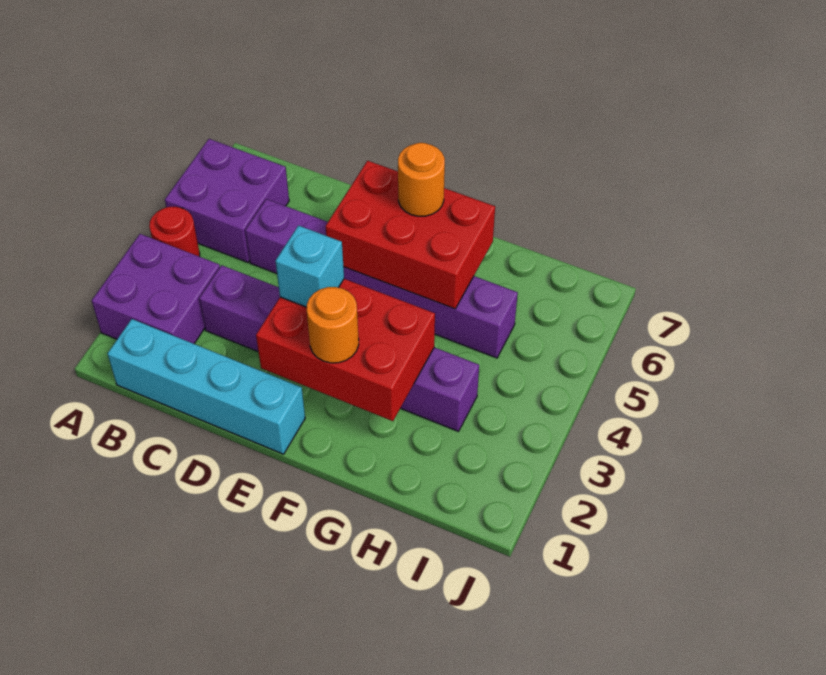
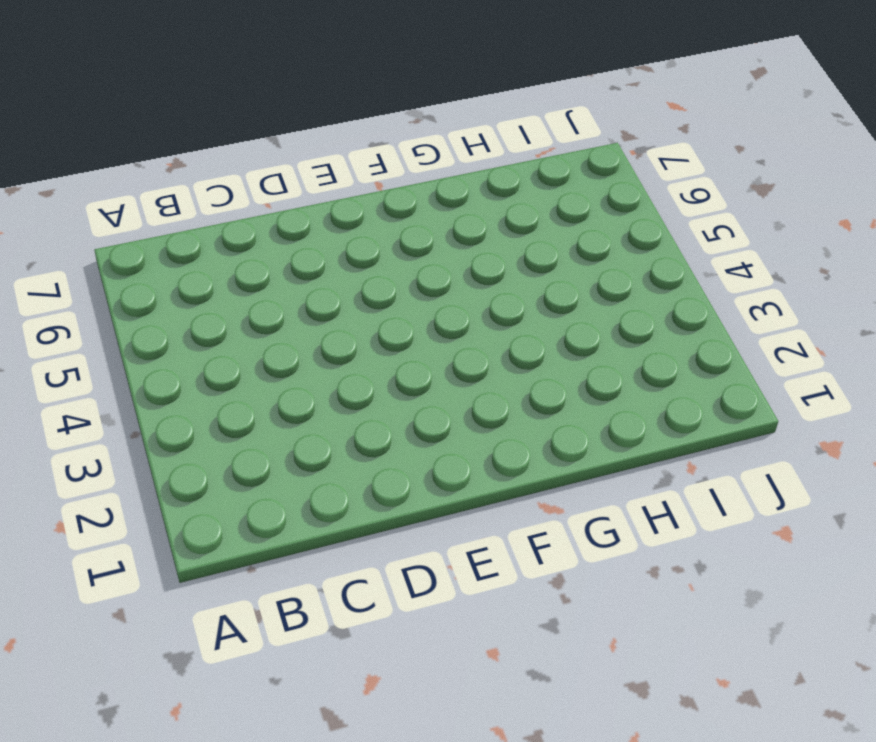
none -> purple brick A2:B3 level 1
none -> red round brick A4 level 1

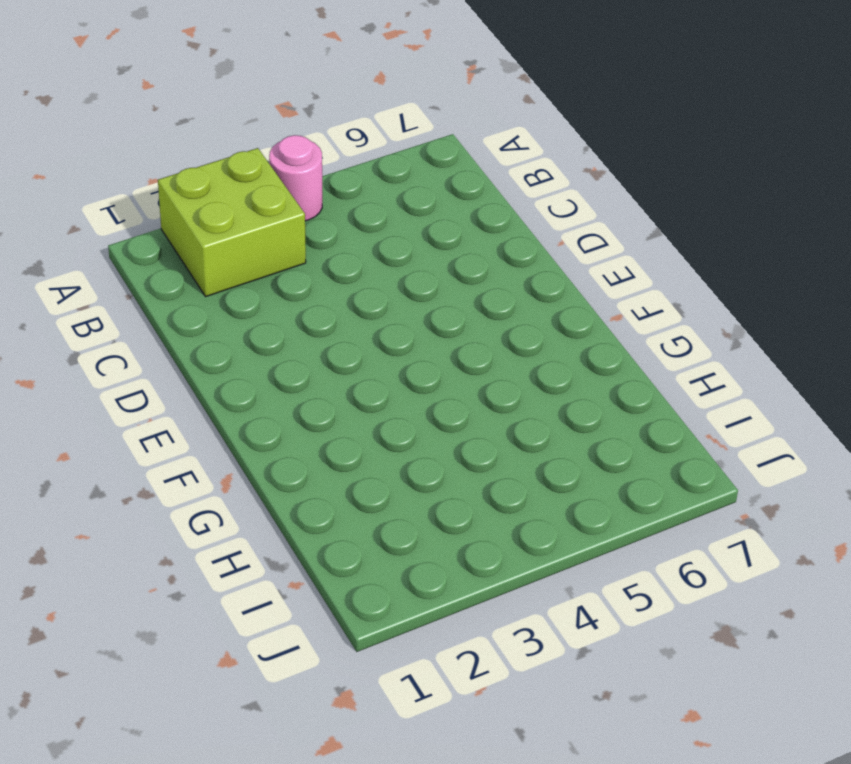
lime brick A2:B3 level 1 -> purple brick A2:B3 level 1
pink round brick A4 level 1 -> red round brick A4 level 1
none -> purple brick A5:B6 level 1
none -> cyan brick B1:E1 level 1

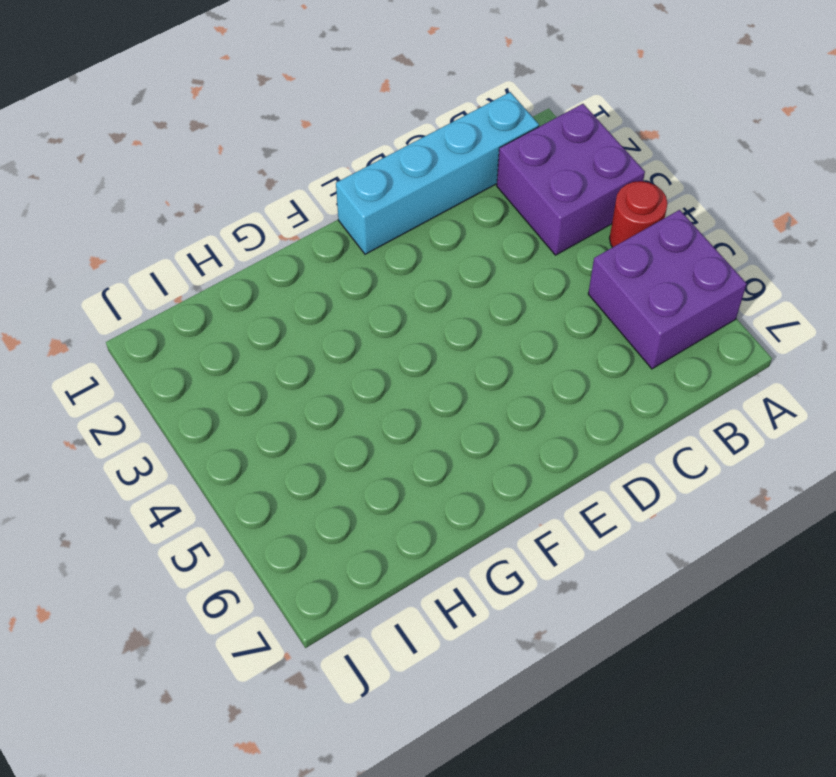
none -> purple brick C3:H3 level 1
none -> purple brick C5:H5 level 1

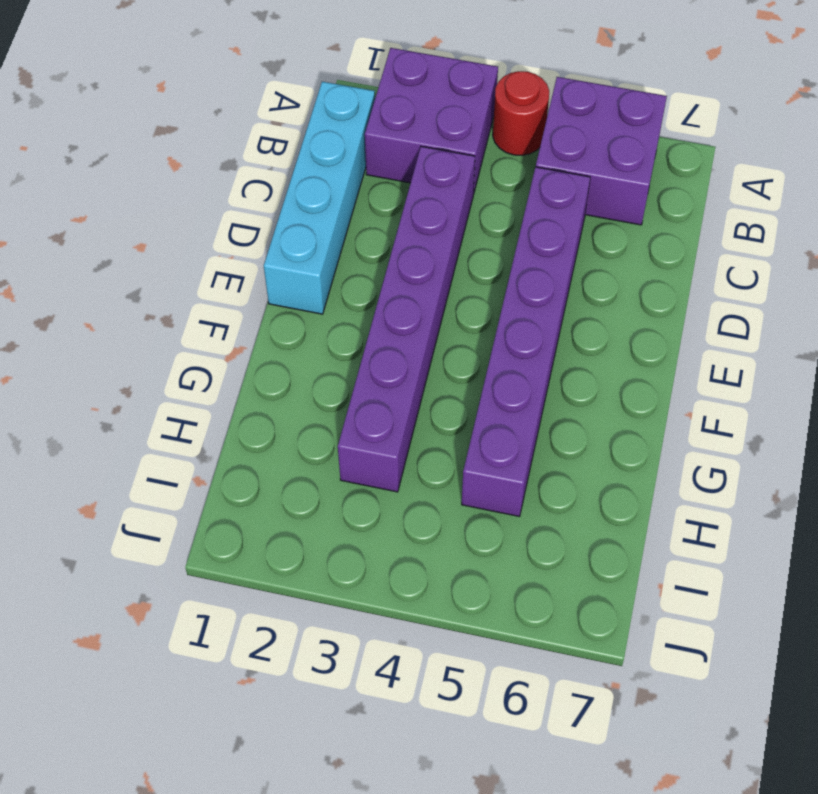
none -> red brick E2:G3 level 2
none -> red brick E5:G6 level 2

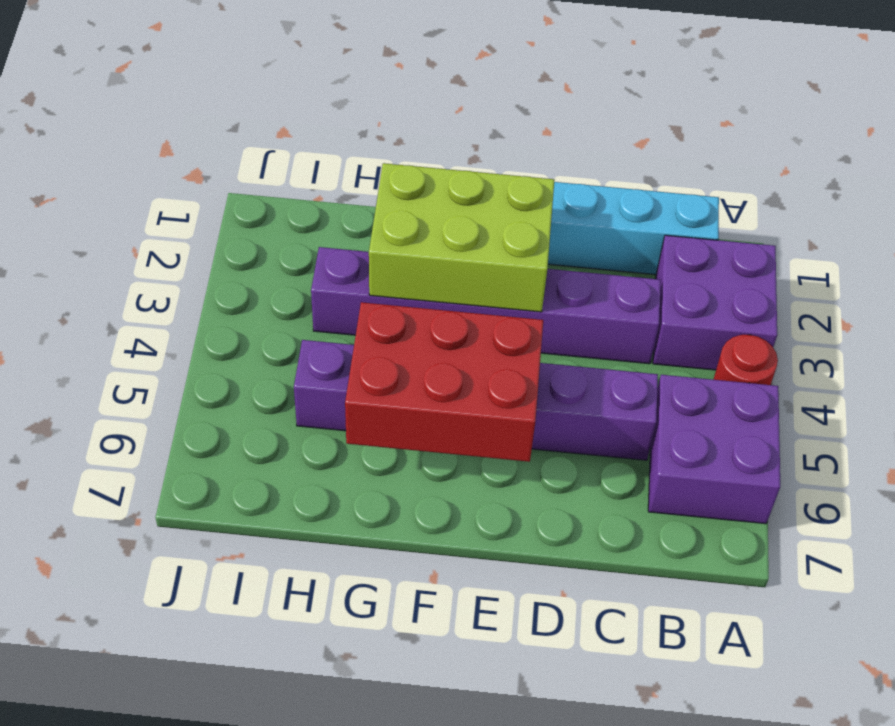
lime brick E2:G3 level 2 -> red brick E2:G3 level 2
none -> cyan brick E3 level 3
none -> orange round brick F2 level 3

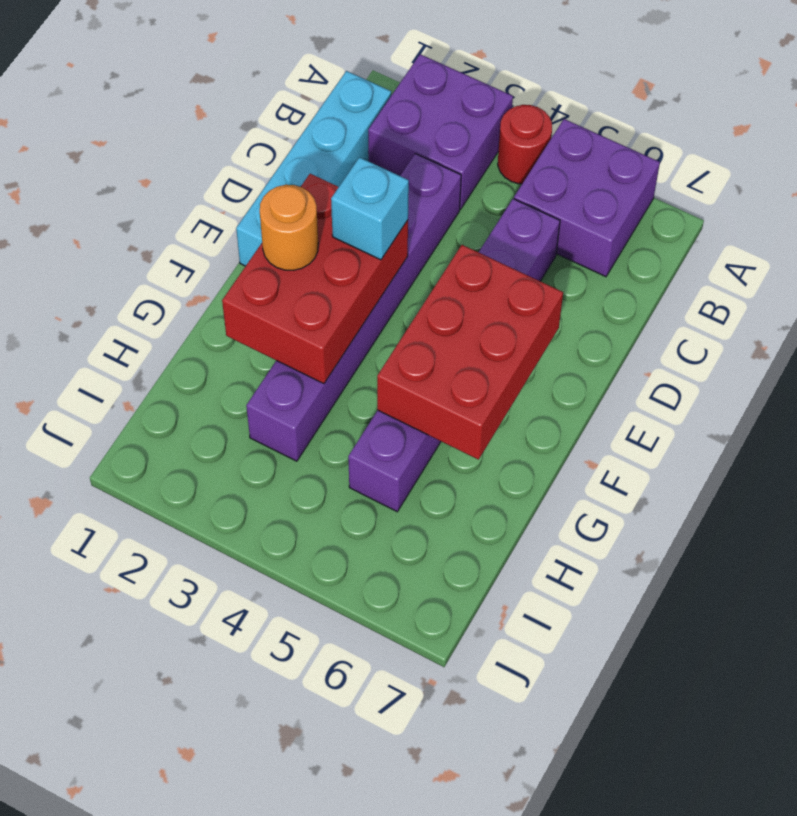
none -> orange round brick F6 level 3

